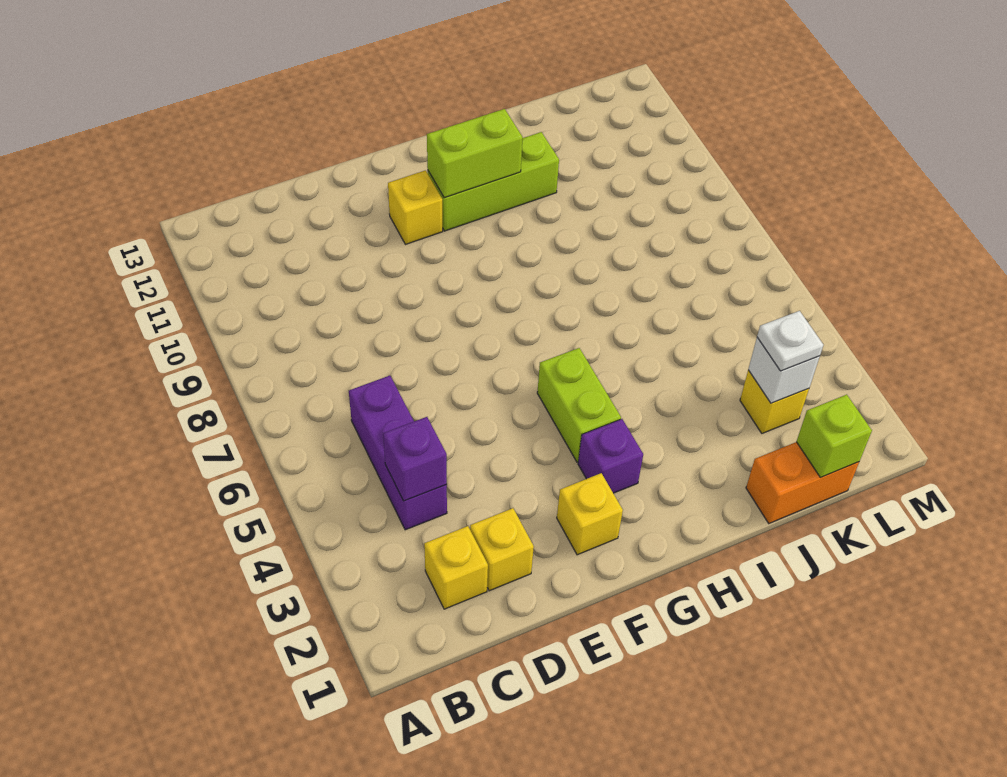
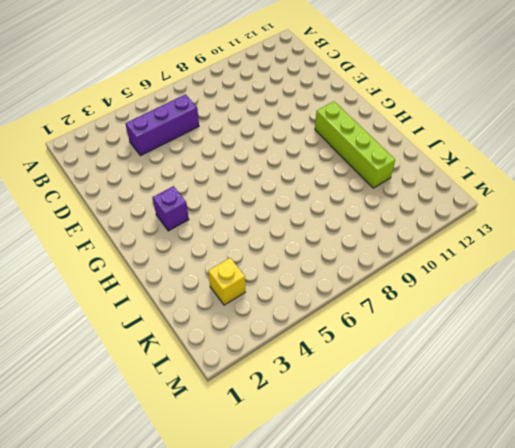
lime brick G11:J11 level 1 -> lime brick G11:I11 level 1
none -> yellow brick C2 level 1
none -> yellow brick D2 level 1
none -> yellow brick F2 level 1

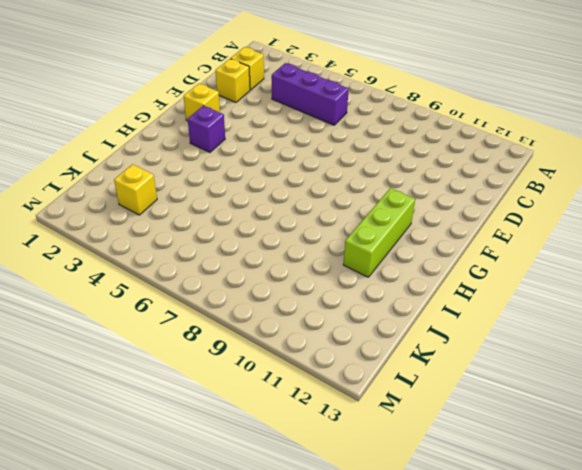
none -> yellow brick F11 level 1
none -> lime brick G4:G5 level 1
none -> orange brick J1:K1 level 1

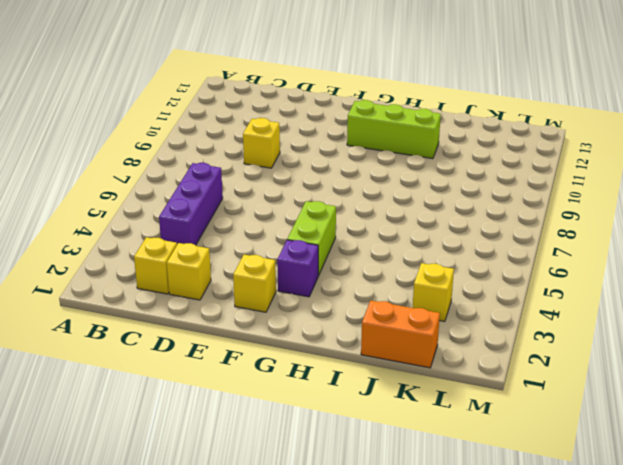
yellow brick D9 level 1 -> yellow brick F11 level 1
none -> purple brick C4 level 2
none -> lime brick G11:H11 level 2
none -> lime brick K1 level 2

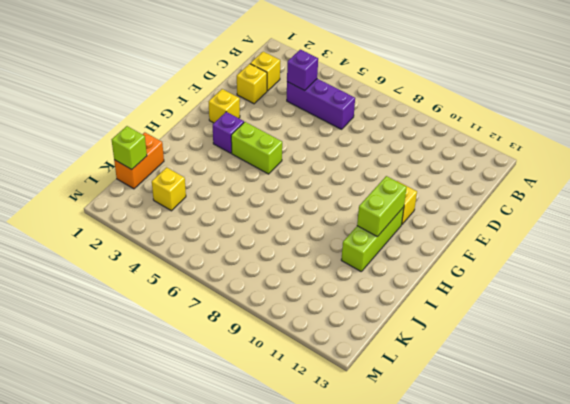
none -> white brick K3 level 2
none -> white plate K3 level 3

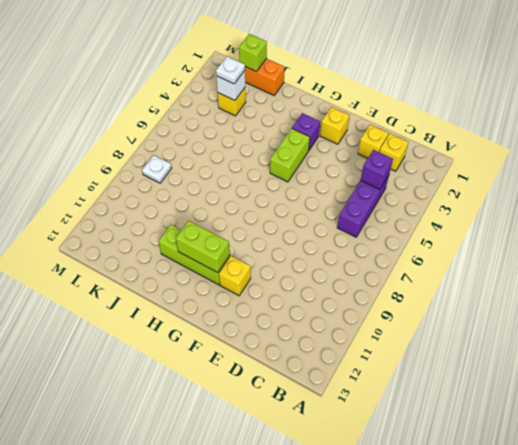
white plate L8 level 1 -> none

